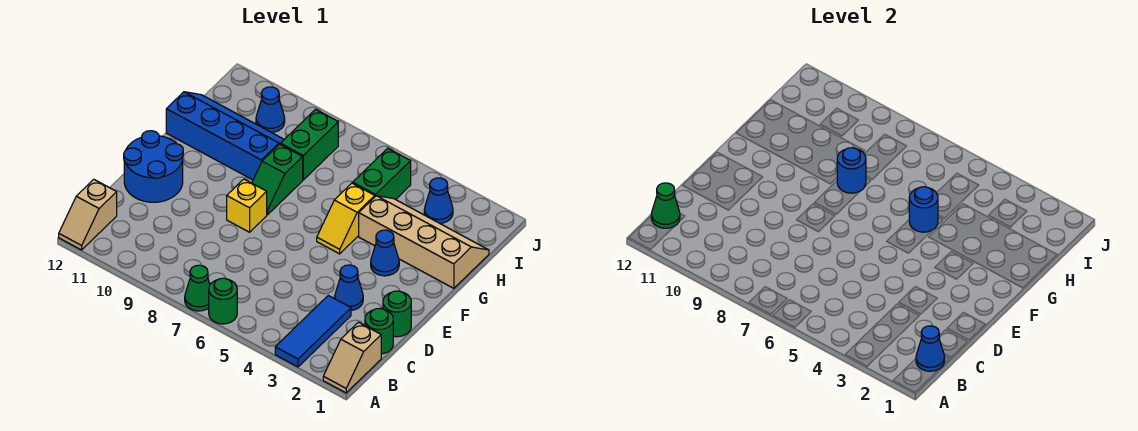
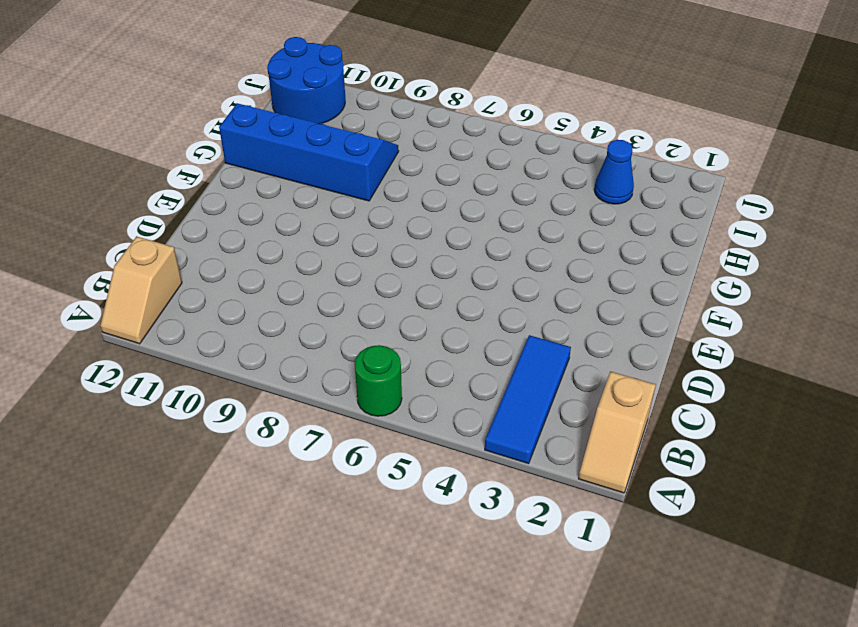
blue round brick I11:J12 level 1 -> blue round brick D11:E12 level 1
none -> green cone A7 level 1
none -> green round brick C1 level 1
none -> green round brick D1 level 1

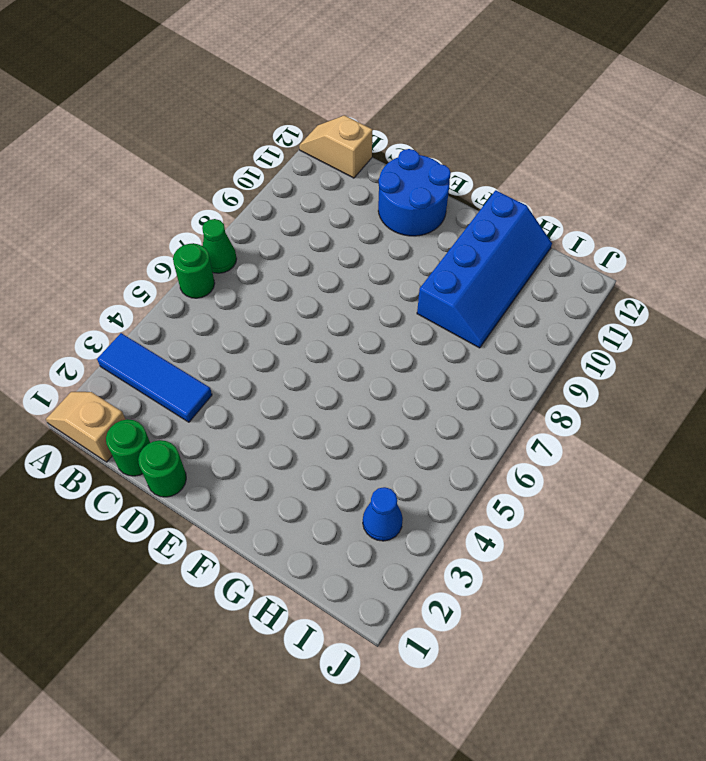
none -> blue cone D3 level 1
none -> yellow brick E8 level 1
none -> blue cone F3 level 1

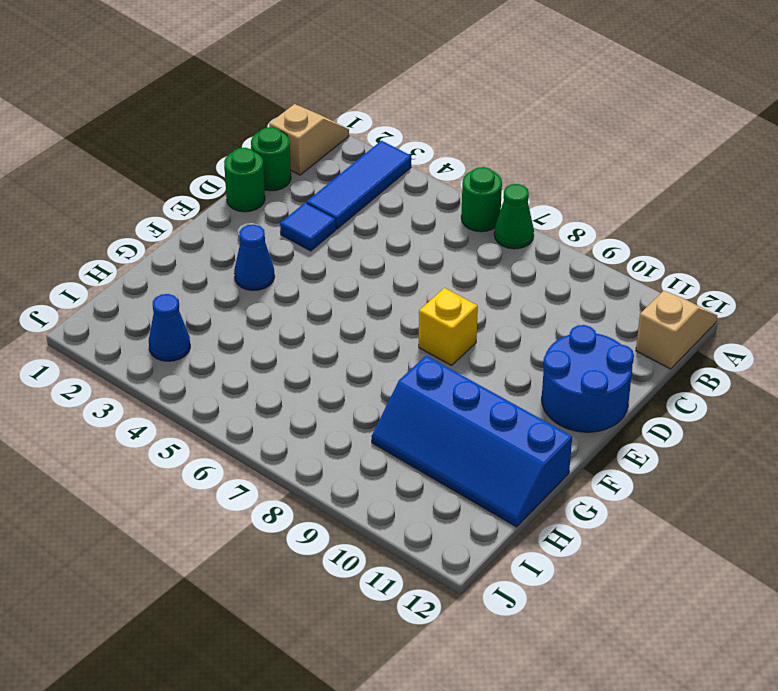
blue tile D3 level 1 -> blue cone D3 level 1
none -> yellow slope F5:G5 level 1 top G
none -> green slope F8:G8 level 1 top G
none -> tan slope G1:H4 level 1 top G

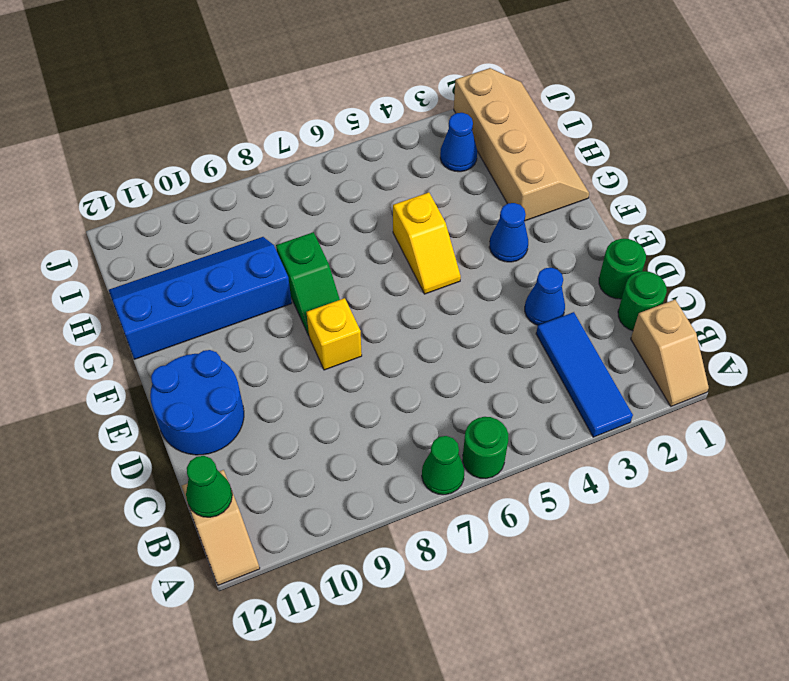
tan slope G1:J2 level 1 top 2 -> tan slope G1:H4 level 1 top G
none -> green brick H5:I5 level 1
none -> green brick H8:I8 level 1
none -> blue cone I10 level 1

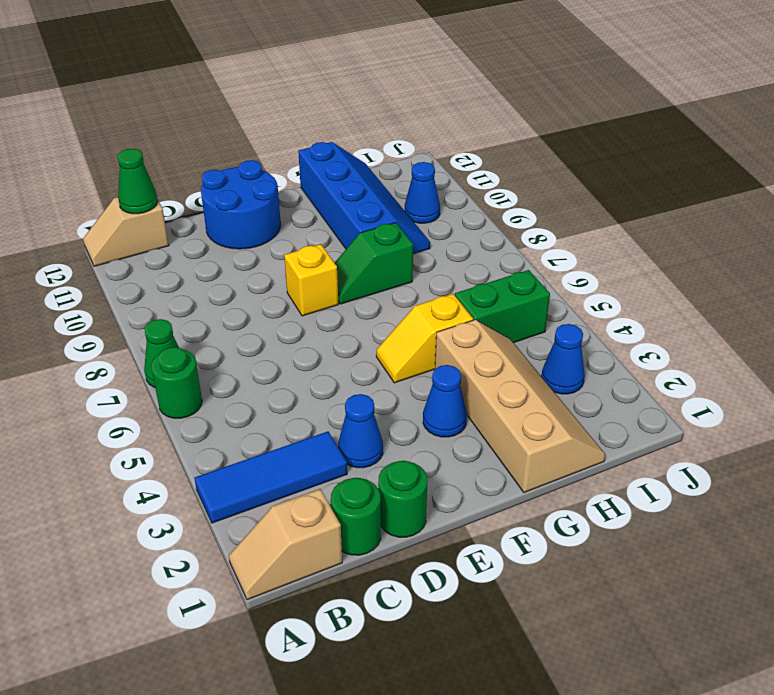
none -> green brick H8:I8 level 1
none -> blue cone B1 level 2
none -> blue round brick G5 level 2

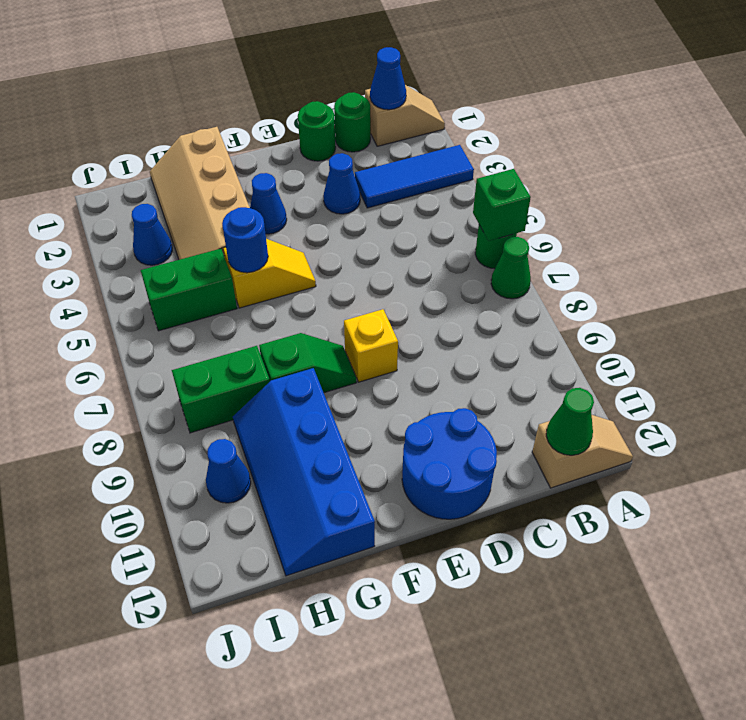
green brick A6 level 2 -> none
none -> blue round brick G8 level 2

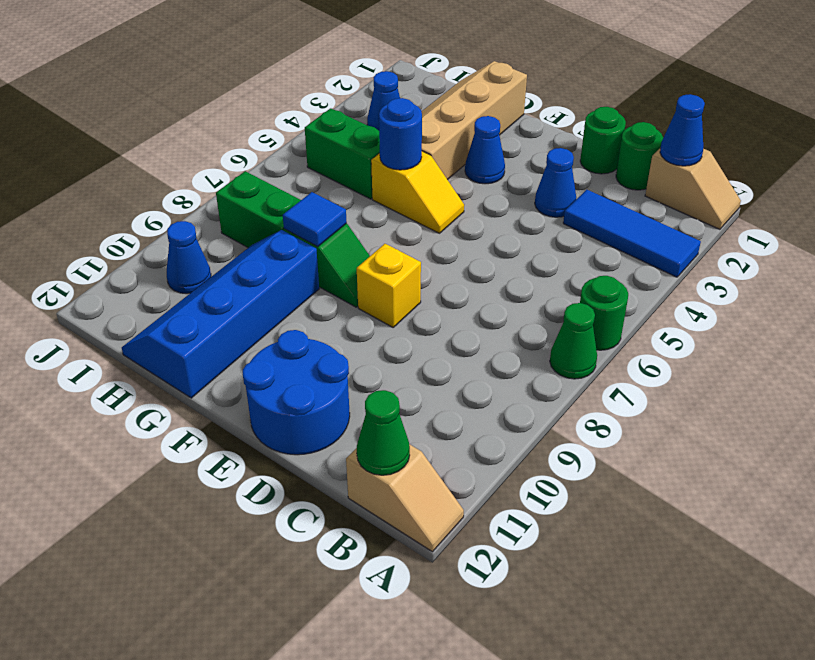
blue tile G8 level 2 -> blue round brick G8 level 2

